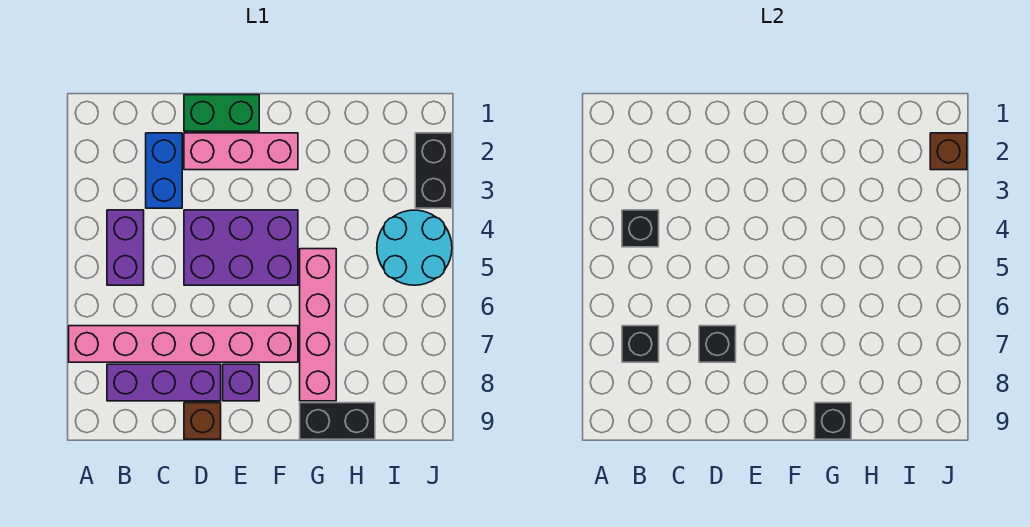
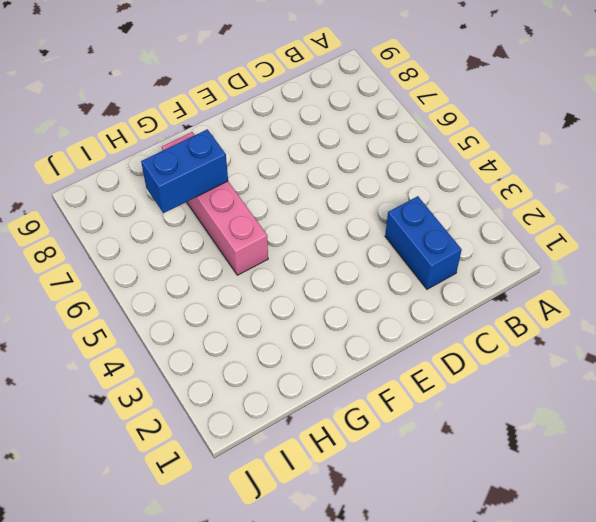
blue brick G7:H7 level 2 -> none
none -> pink brick A7:F7 level 1
none -> purple brick B4:B5 level 1
none -> purple brick B8:D8 level 1

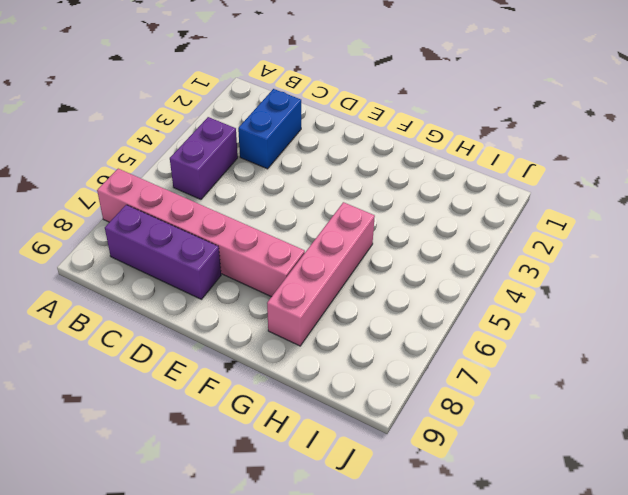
none -> green brick D1:E1 level 1
none -> pink brick D2:F2 level 1
none -> purple brick D4:F5 level 1

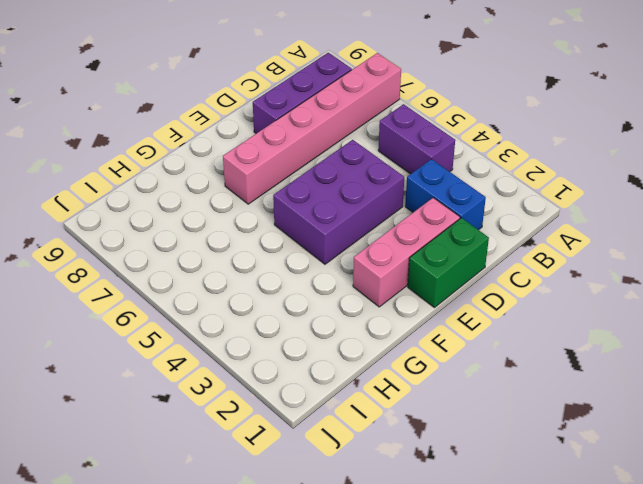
none -> brown brick D9 level 1
none -> purple brick E8 level 1
none -> pink brick G5:G8 level 1

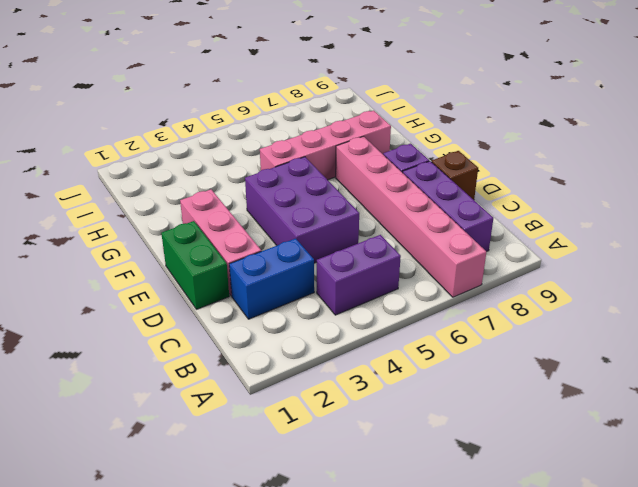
none -> black brick G9:H9 level 1
none -> cyan round brick I4:J5 level 1
none -> black brick J2:J3 level 1

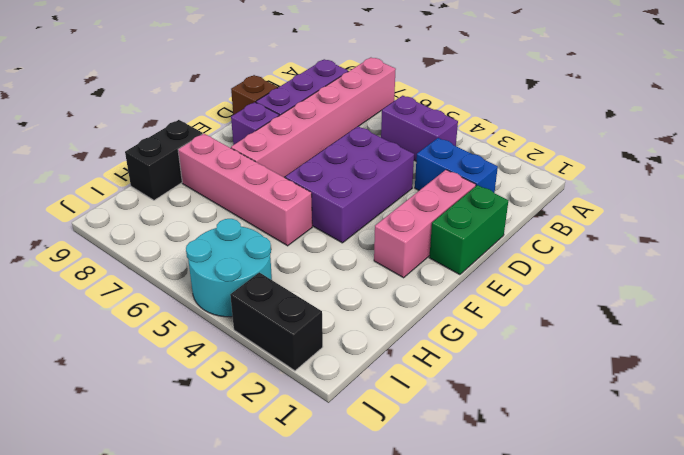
none -> black brick B4 level 2
none -> black brick B7 level 2
none -> black brick D7 level 2

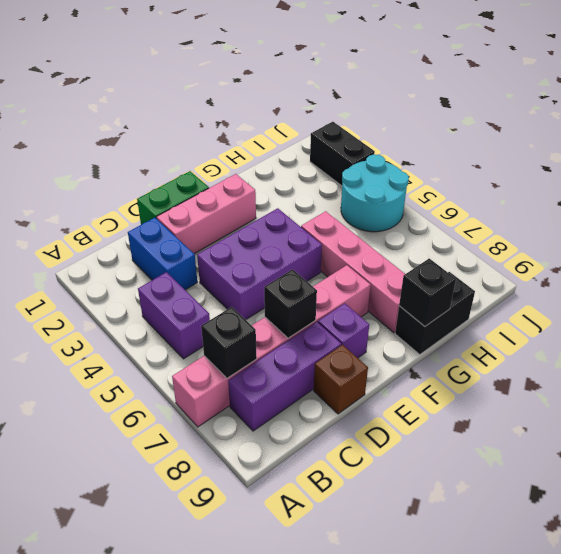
none -> black brick B4 level 2
none -> brown brick J2 level 2

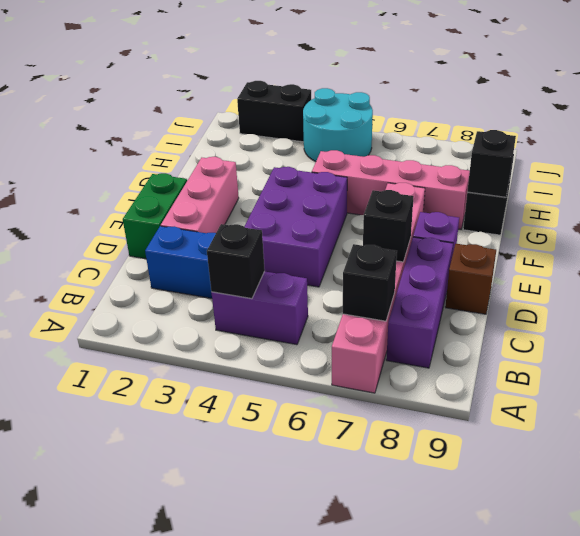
none -> brown brick J2 level 2

